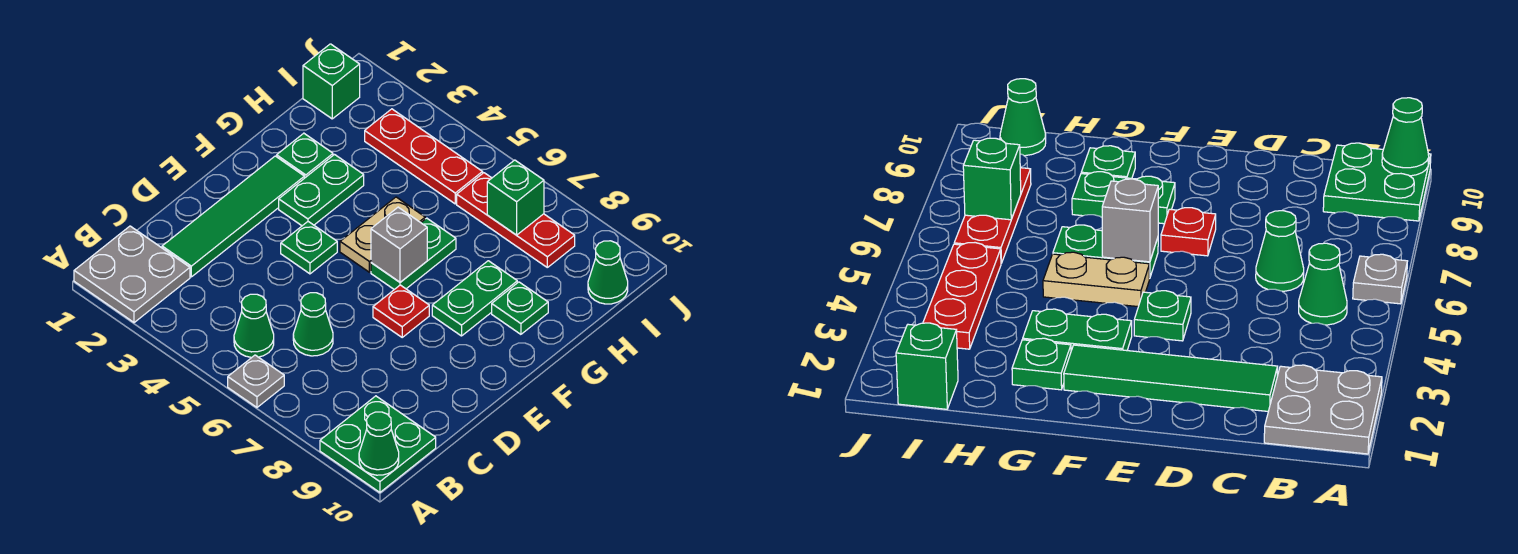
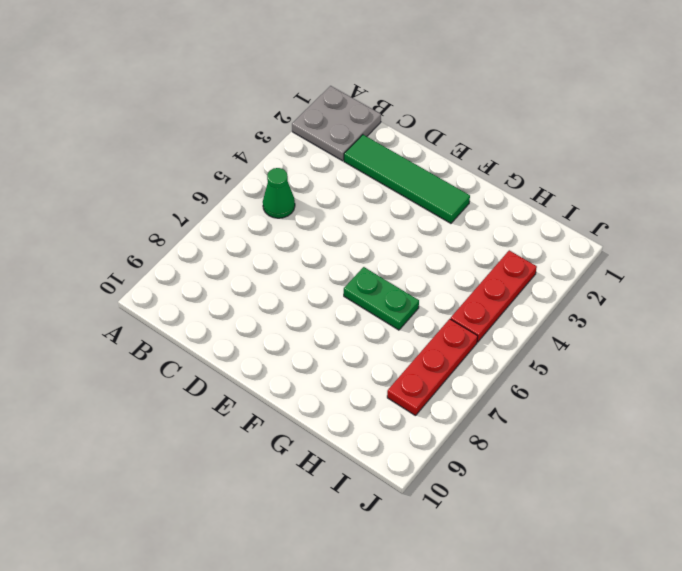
none -> grey plate A6 level 1
none -> green plate A9:B10 level 1
none -> green cone C6 level 1

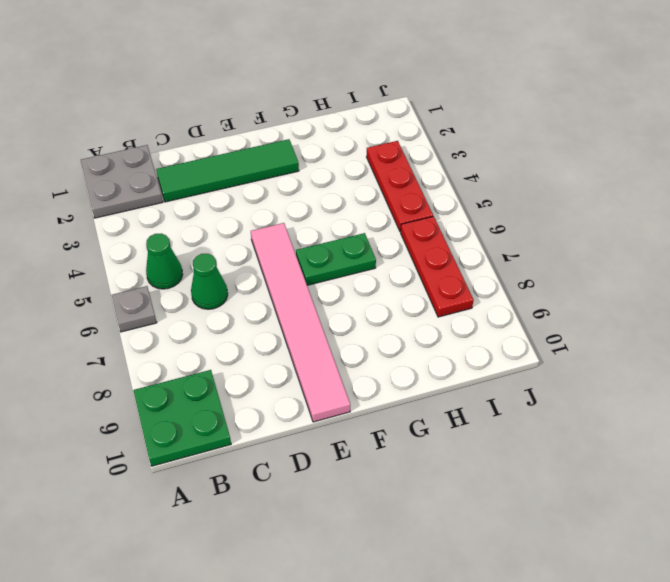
pink tile E5:E10 level 1 -> red plate E7 level 1
none -> green plate E4 level 1
none -> green plate F3:G3 level 1
none -> tan plate F5:G5 level 1

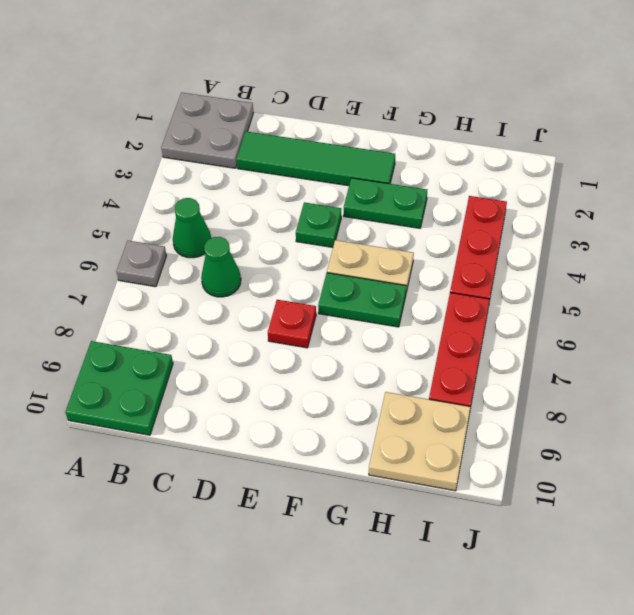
tan plate H9:I10 level 1 -> green cone I10 level 1
none -> green plate F8:G8 level 1
none -> green plate G2 level 1
none -> green plate G9 level 1

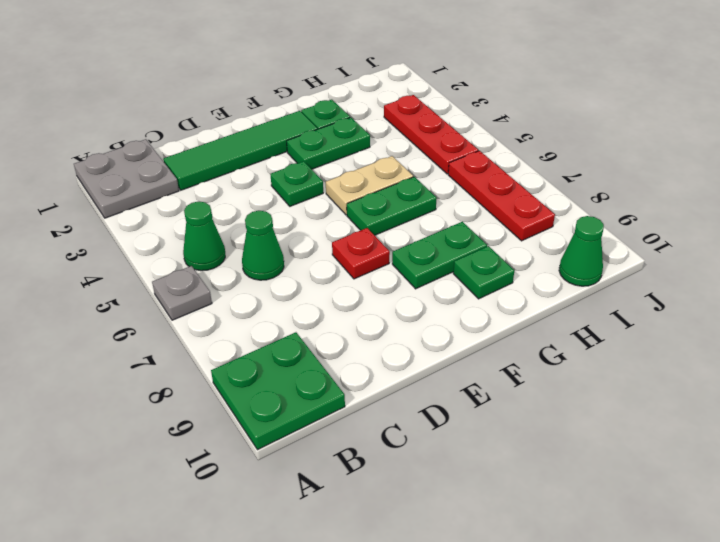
none -> green brick I1 level 1
none -> green cone A10 level 2
none -> grey brick F6 level 2

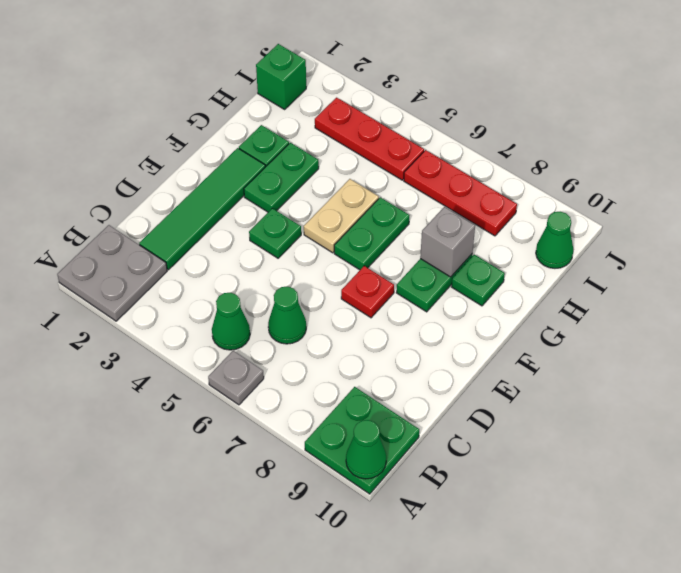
grey brick G8 level 2 -> grey brick F6 level 2
none -> green brick I7 level 2

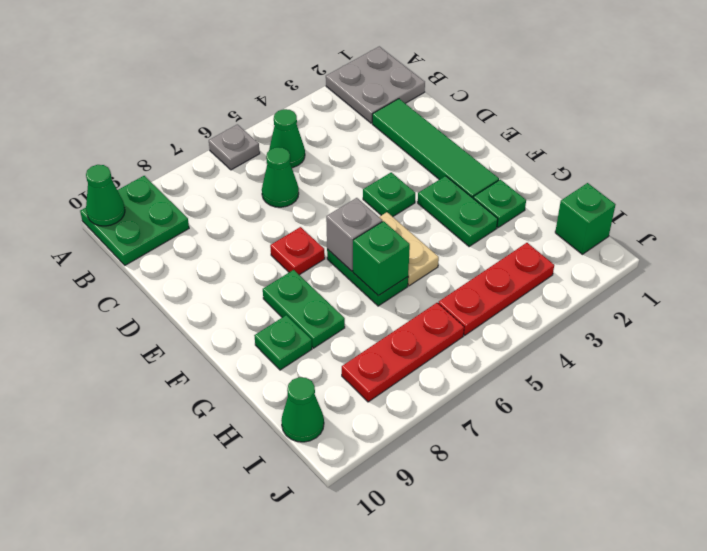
green brick G6 level 2 -> green brick I7 level 2

